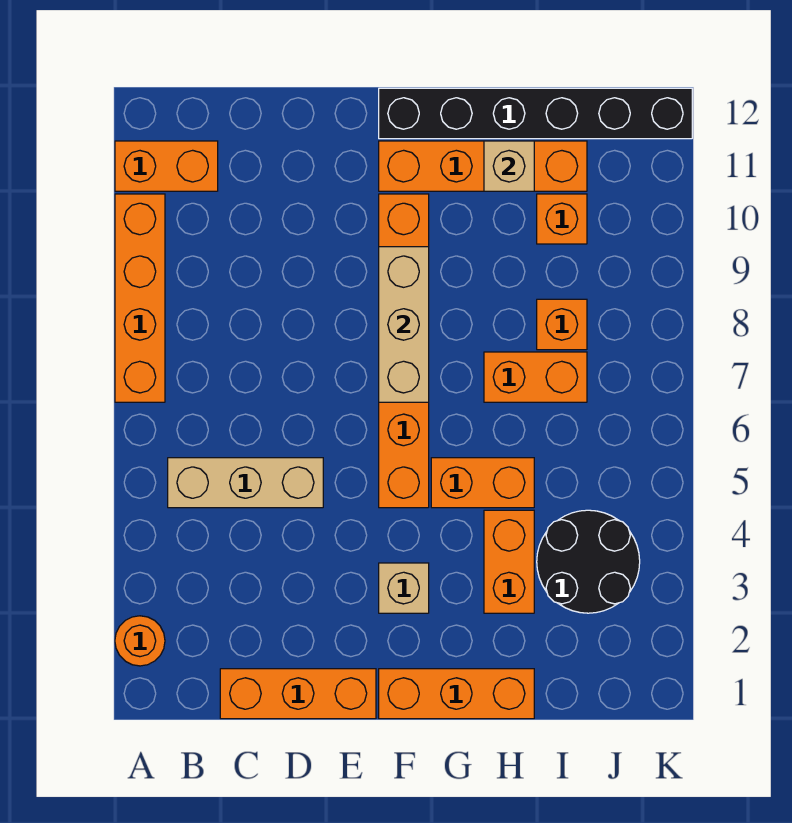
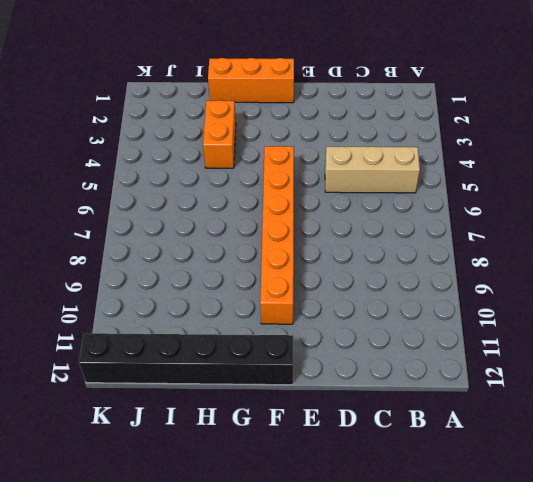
none -> orange round brick A2 level 1
none -> orange brick A7:A10 level 1
none -> orange brick A11:B11 level 1

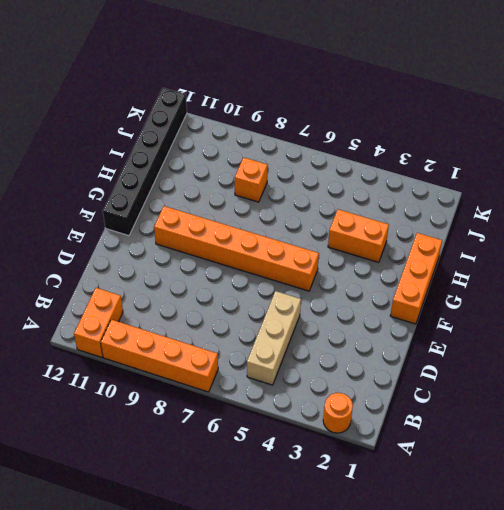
none -> orange brick C1:E1 level 1
none -> tan brick F3 level 1
none -> orange brick F11:I11 level 1

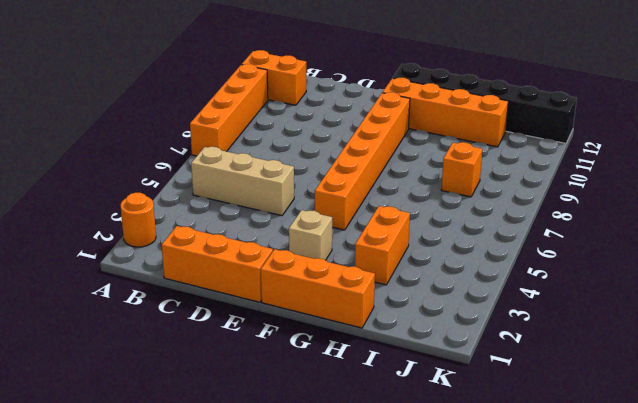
none -> orange brick G5:H5 level 1
none -> orange brick H7:I7 level 1
none -> black round brick I3:J4 level 1

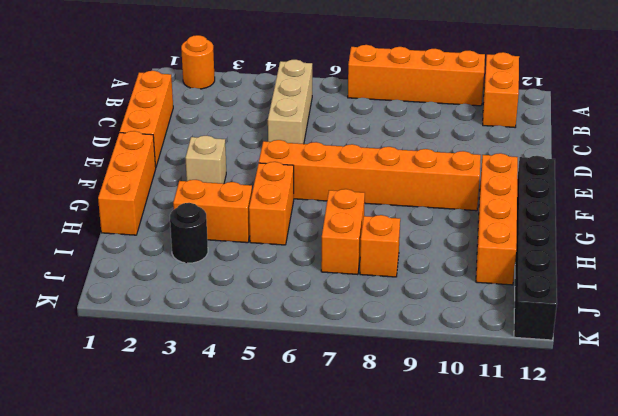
black round brick I3 level 1 -> black round brick I3:J4 level 1
none -> orange brick I10 level 1
none -> tan brick F7:F9 level 2
none -> tan brick H11 level 2

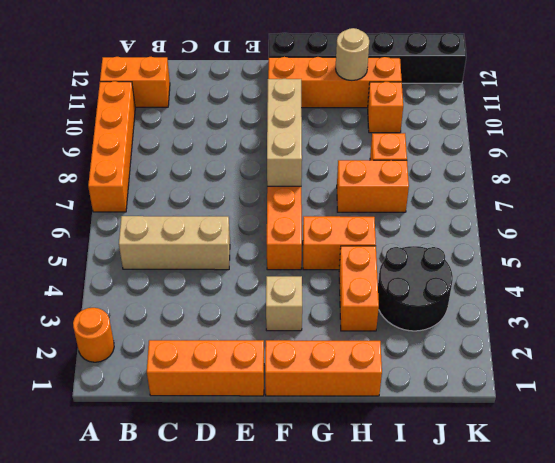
tan round brick H11 level 2 -> tan brick H11 level 2

